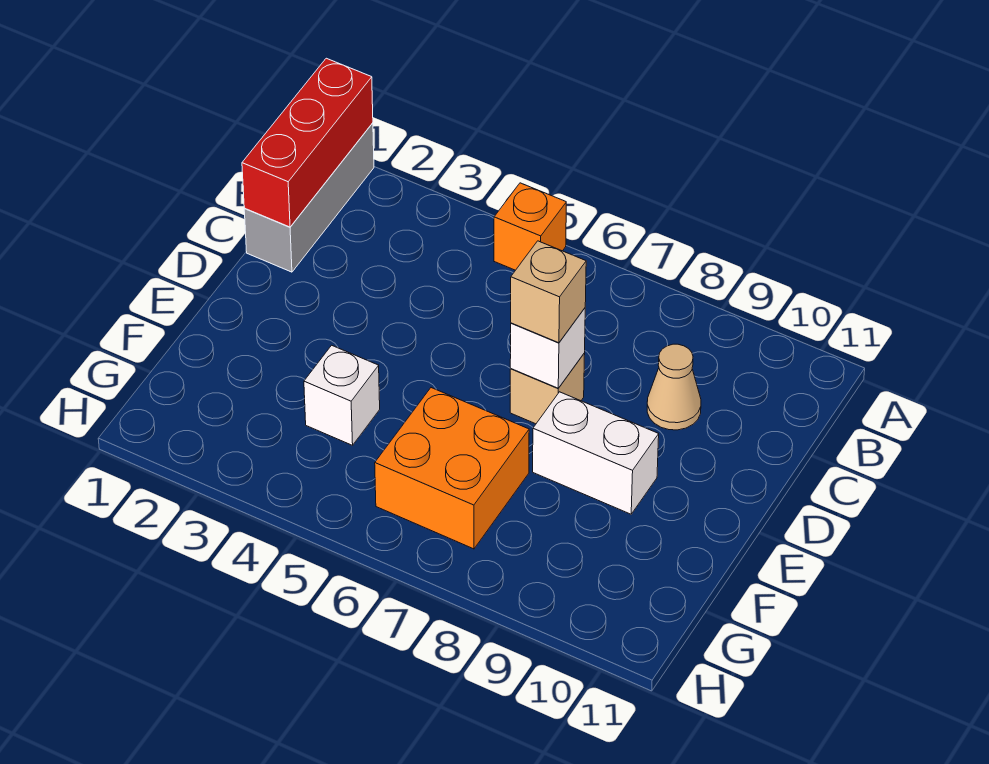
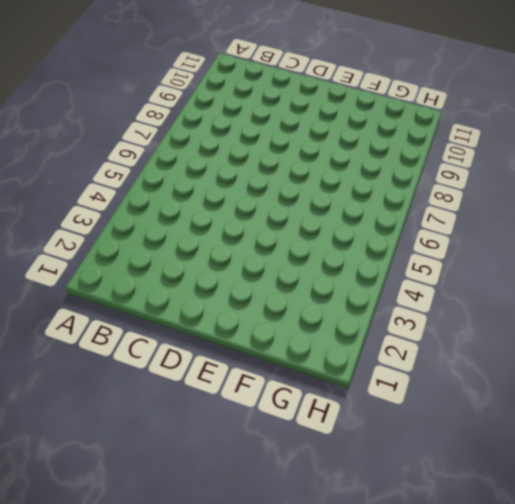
none -> grey brick A1:C1 level 1
none -> orange brick A5 level 1

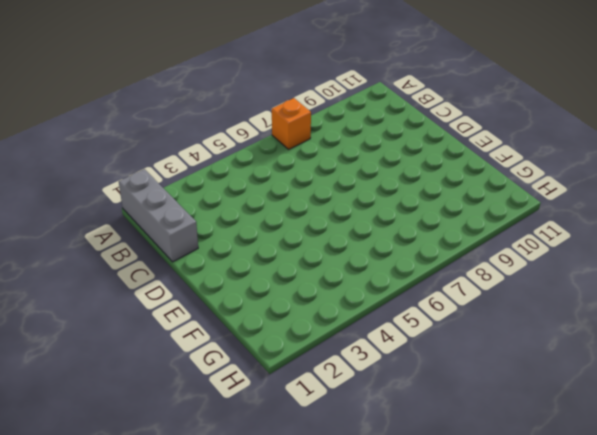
orange brick A7 level 1 -> orange brick A5 level 1
none -> tan cone C9 level 1
none -> tan brick D7 level 1

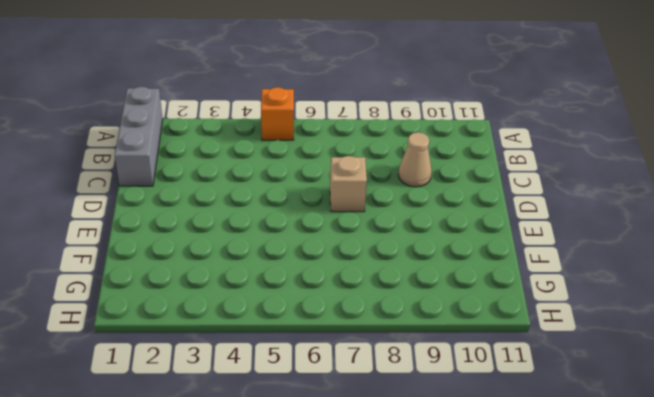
none -> white brick E8:E9 level 1
none -> white brick F4 level 1

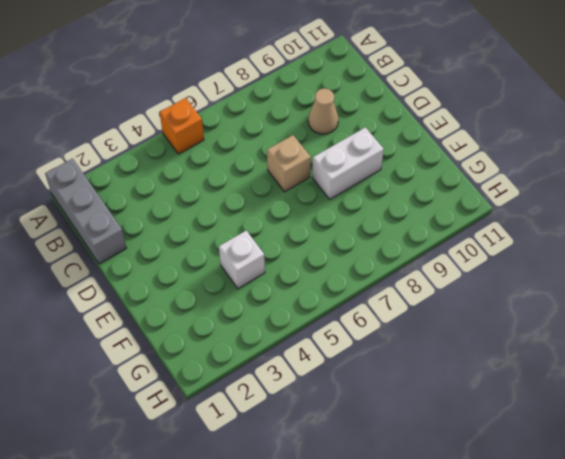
none -> orange brick F6:G7 level 1
none -> red brick A1:C1 level 2

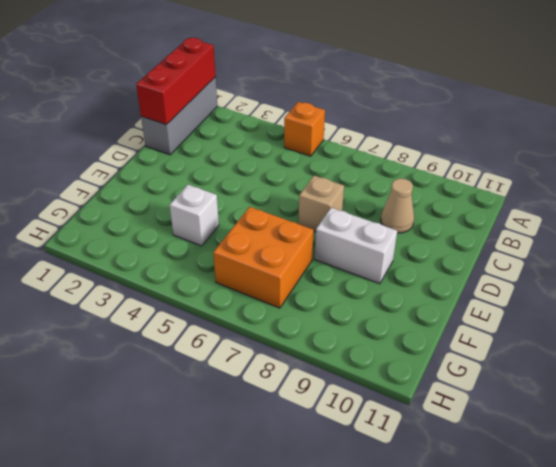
none -> white brick D7 level 2
none -> tan brick D7 level 3

